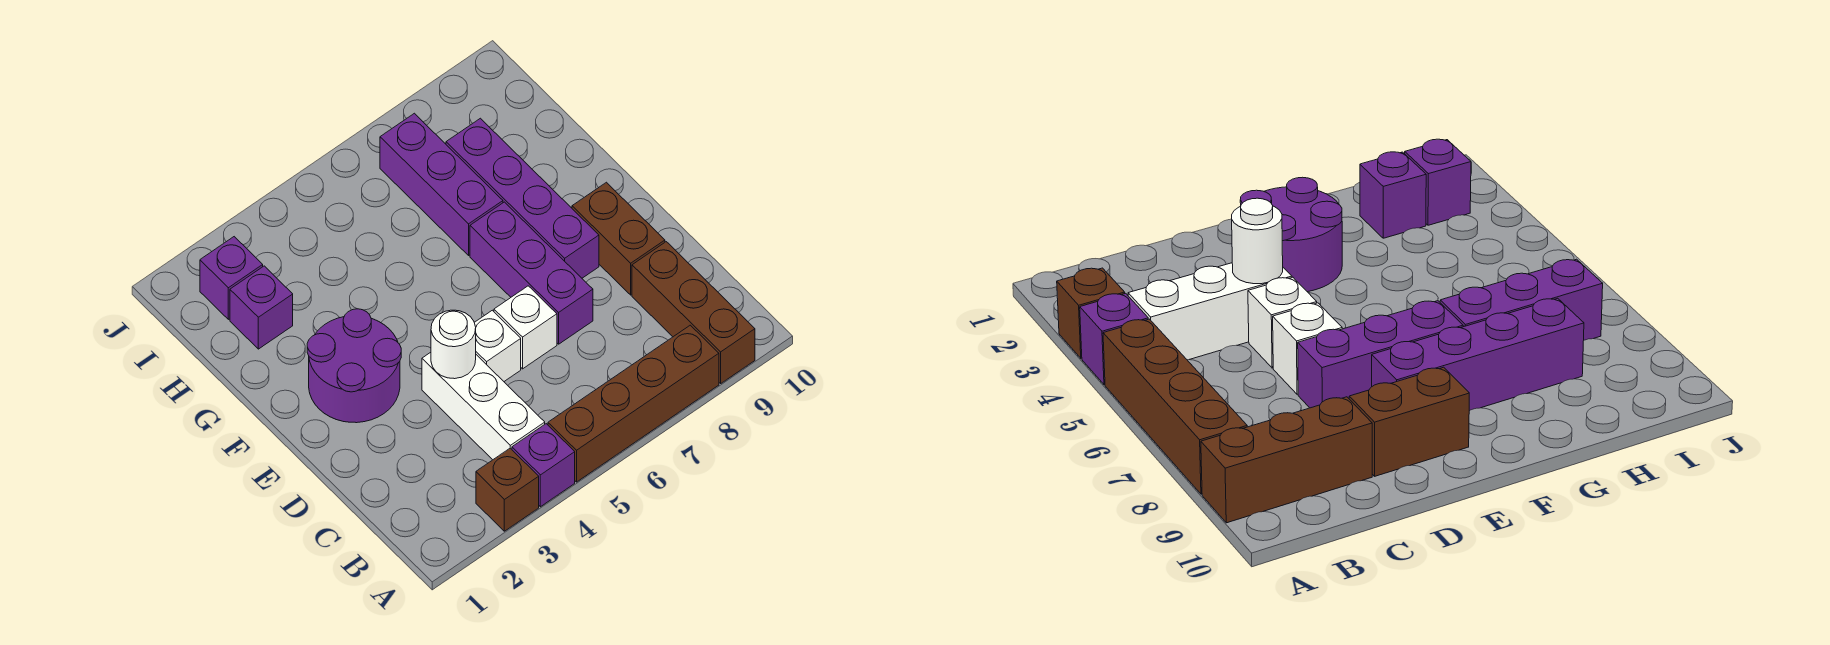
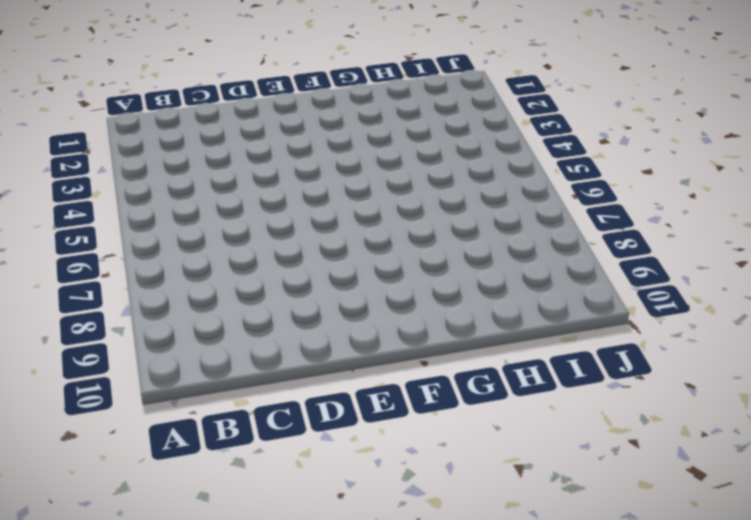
none -> brown brick A3 level 1
none -> purple brick A4 level 1
none -> brown brick A5:A8 level 1

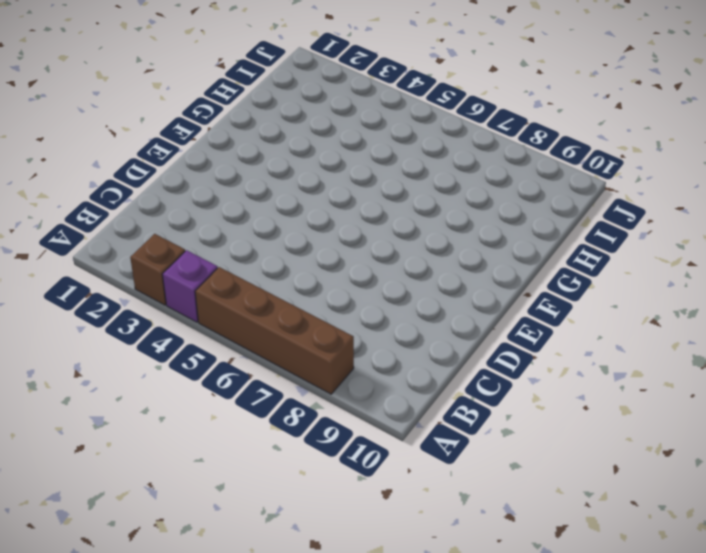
none -> brown brick A9:C9 level 1
none -> white brick B4:D4 level 1
none -> white brick D5 level 1

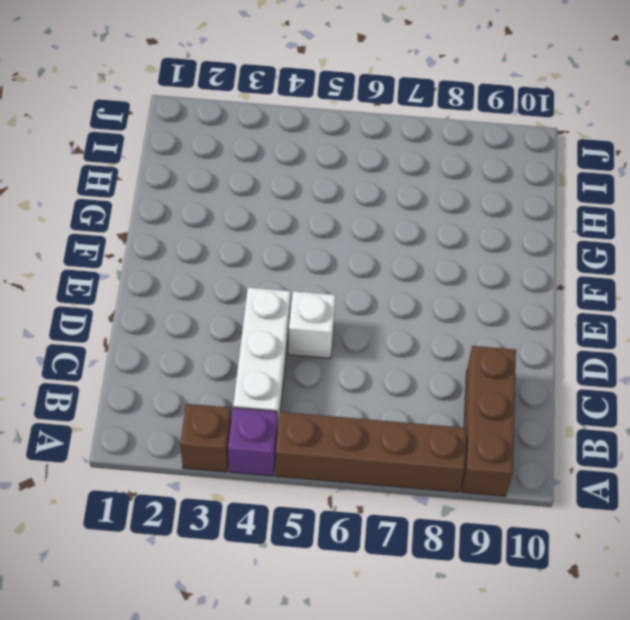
none -> white brick D6 level 1
none -> purple brick D7:F7 level 1
none -> brown brick D9:E9 level 1

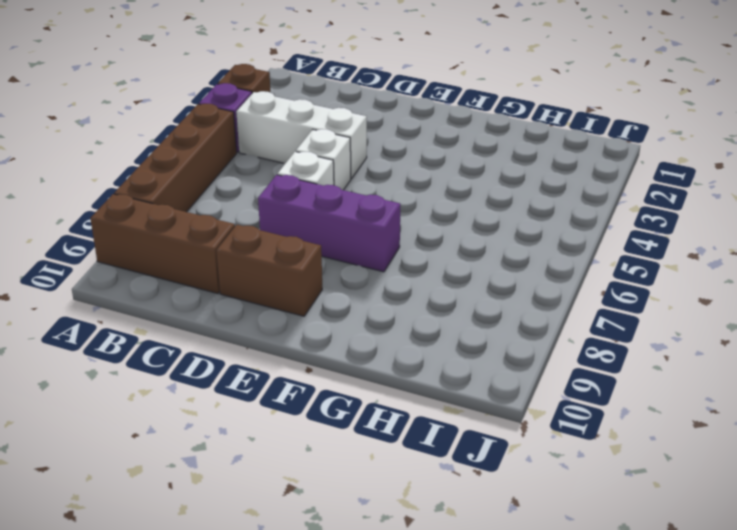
none -> purple round brick E2:F3 level 1
none -> purple brick E8:H8 level 1
none -> purple brick G7:I7 level 1

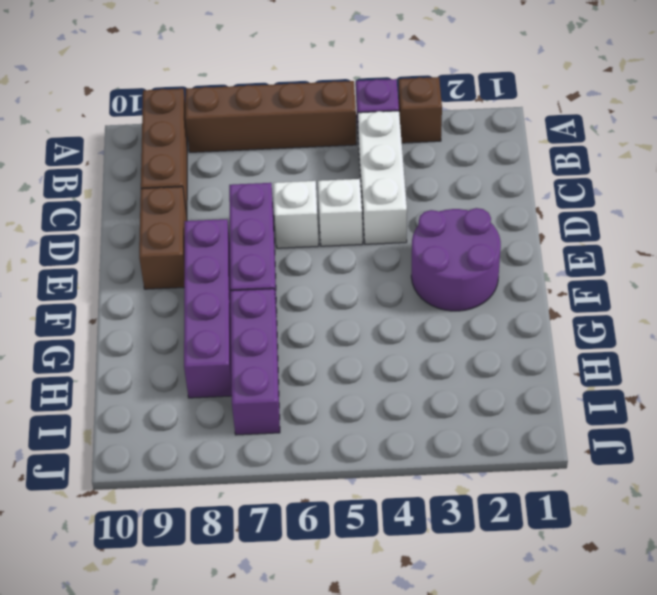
none -> purple brick H2 level 1
none -> purple brick I2 level 1
none -> white round brick D4 level 2

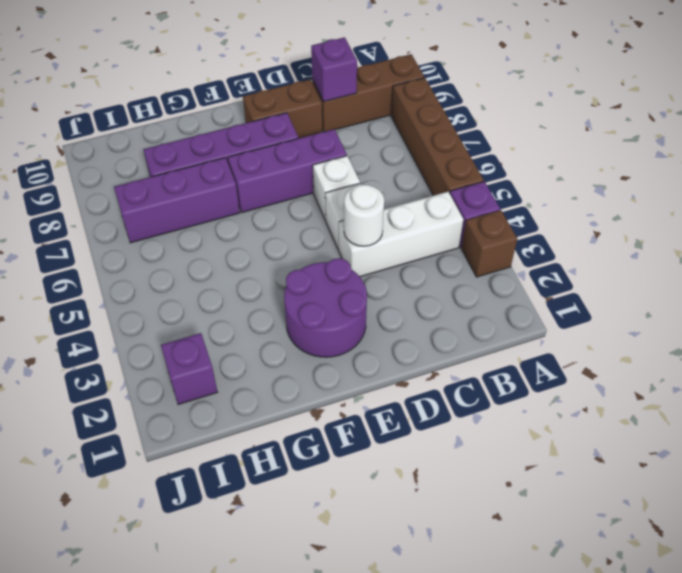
purple brick C9 level 2 -> purple brick H2 level 1

